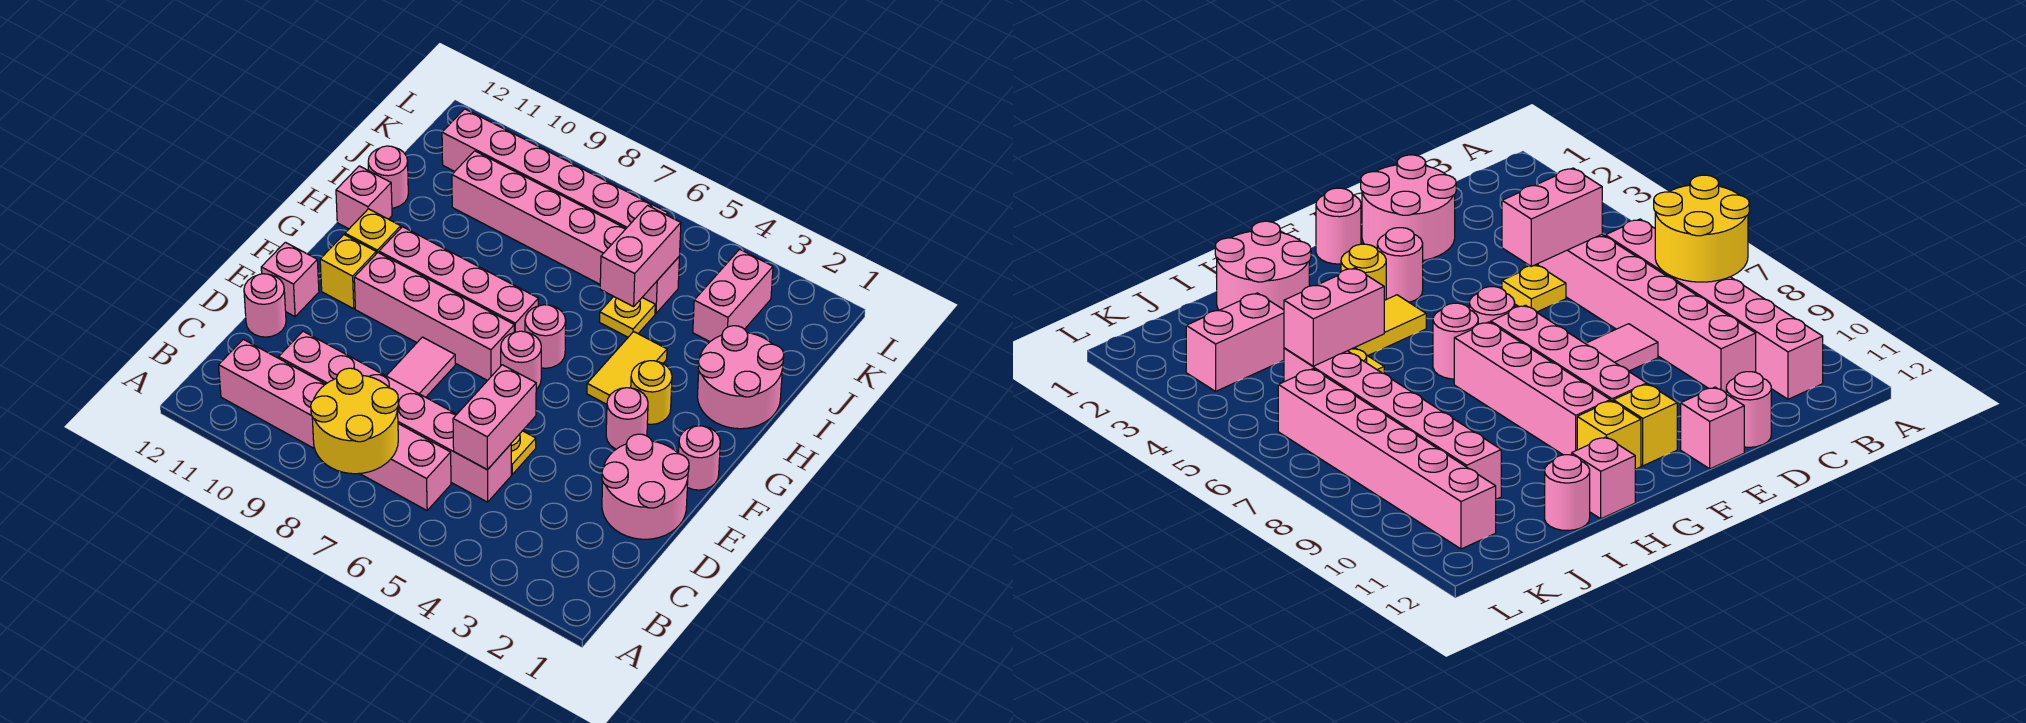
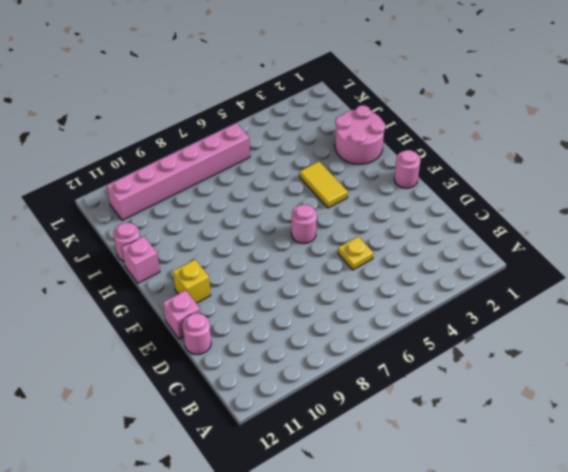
none -> pink brick B6:B11 level 1
none -> pink brick C5:C10 level 1
none -> pink round brick D1:E2 level 1

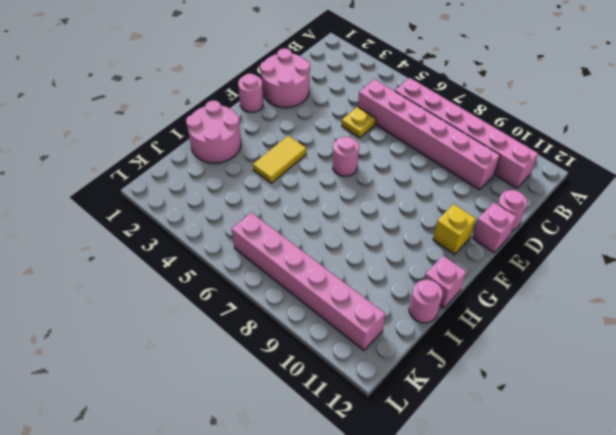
none -> pink tile D8:E8 level 1
none -> pink round brick F3 level 1
none -> pink brick F7:F10 level 1

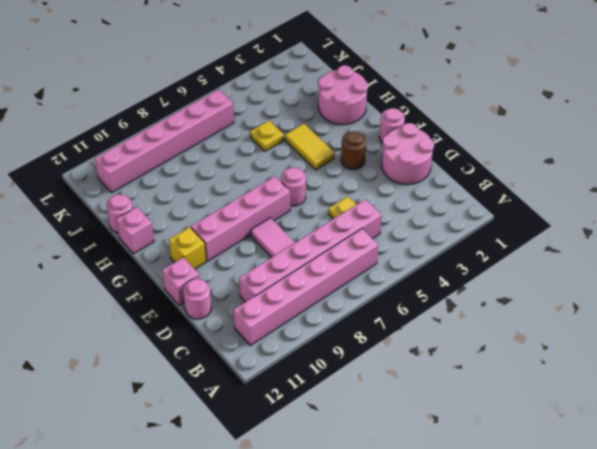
brown round brick F3 level 1 -> pink round brick F3 level 1
none -> yellow round brick G3 level 1
none -> pink round brick G6 level 1
none -> pink brick G7:G10 level 1

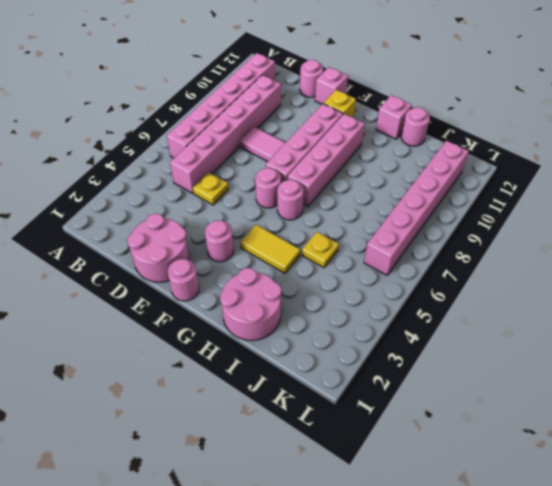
none -> yellow round brick G3 level 1
none -> yellow brick G11 level 1
none -> pink brick J3:K3 level 1

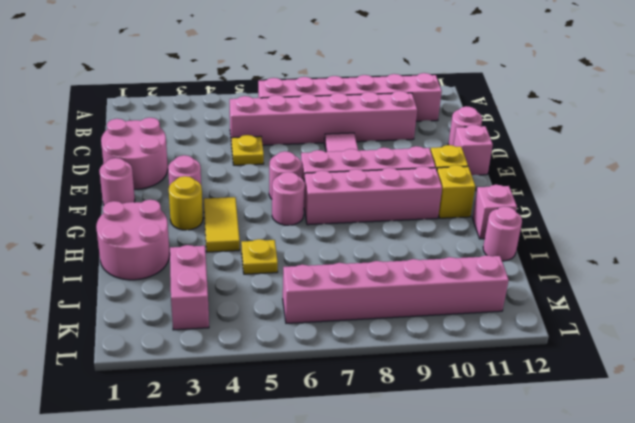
none -> pink brick J5:J10 level 1
none -> yellow round brick A7:B8 level 2
none -> pink brick C5:D5 level 2

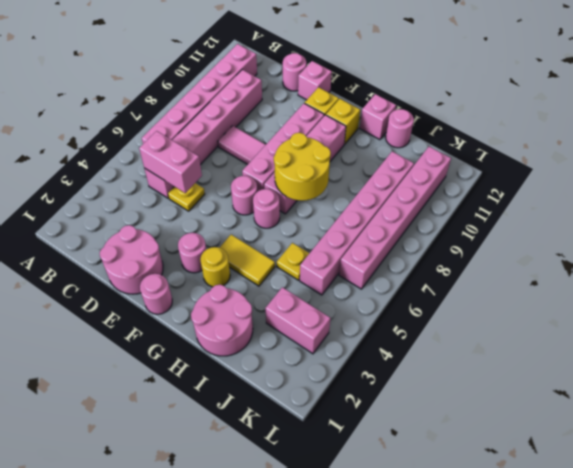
yellow round brick G7:H8 level 2 -> yellow round brick A7:B8 level 2
none -> pink brick I5:J5 level 2

